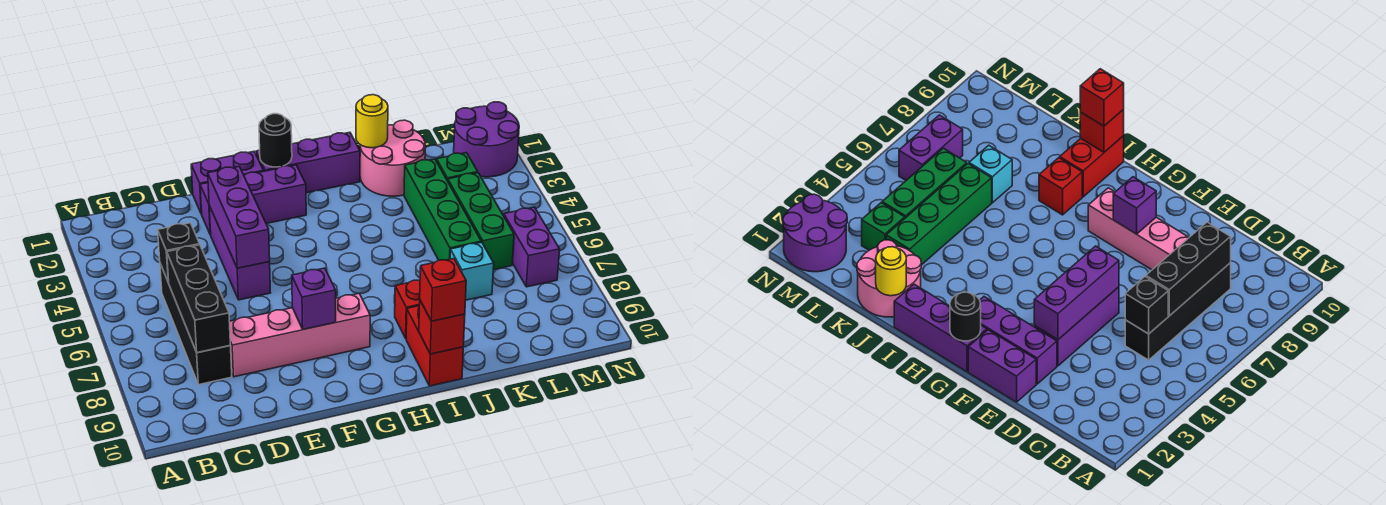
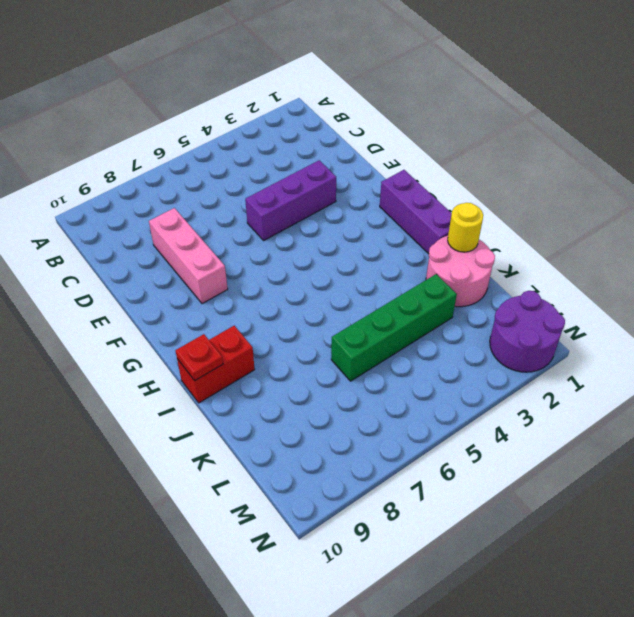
pink brick D8:F8 level 1 -> pink brick D8:G8 level 1
red plate I10 level 2 -> red brick I10 level 2
none -> black brick C5:C8 level 1
none -> purple brick E1:F1 level 1
none -> purple brick E2:G2 level 1

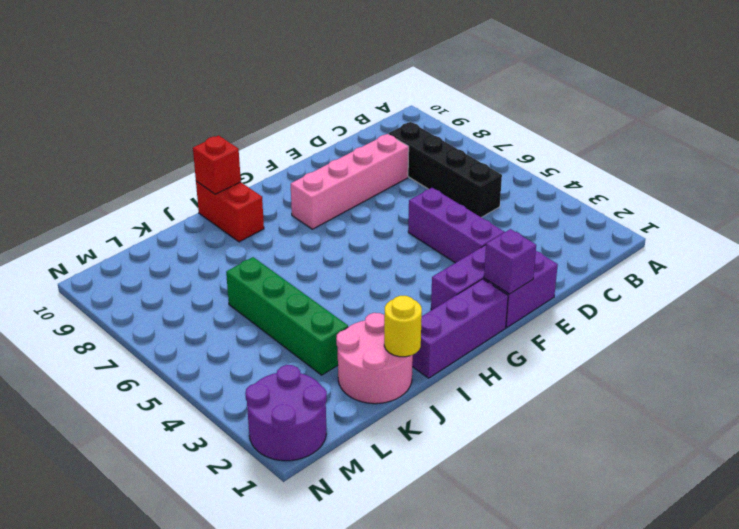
purple brick F1 level 2 -> purple brick F8 level 2
none -> red brick I8 level 1
none -> cyan brick K7 level 1
none -> green brick L3 level 1

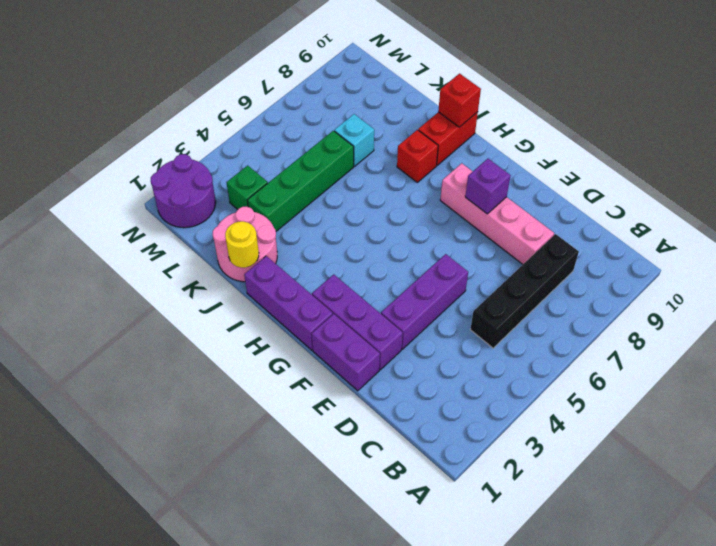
none -> green brick L4:L6 level 1
none -> purple brick M6:M7 level 1
none -> black brick C5 level 2

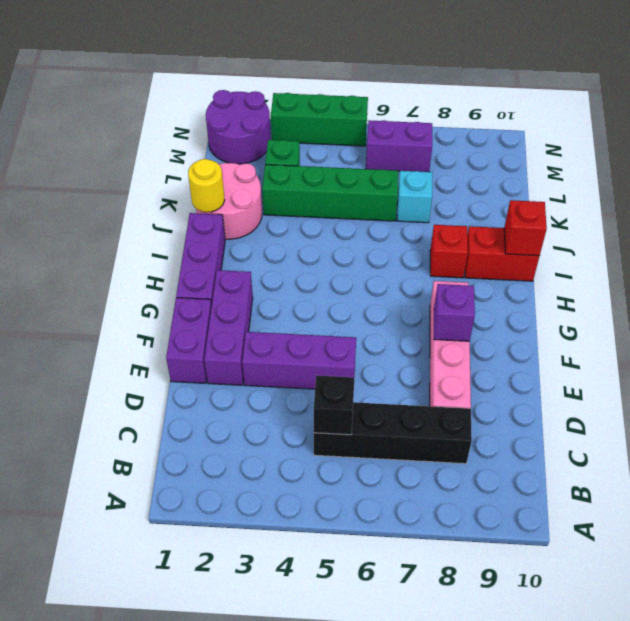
green brick N3:N5 level 1 -> green brick L4:L6 level 1
none -> black brick C6:C8 level 2
none -> purple brick E3:E5 level 2
none -> black round brick G1 level 2

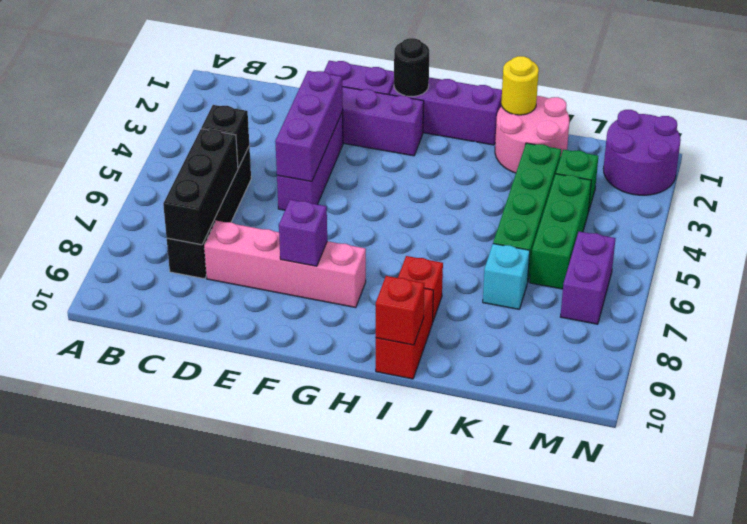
none -> red brick I10 level 3

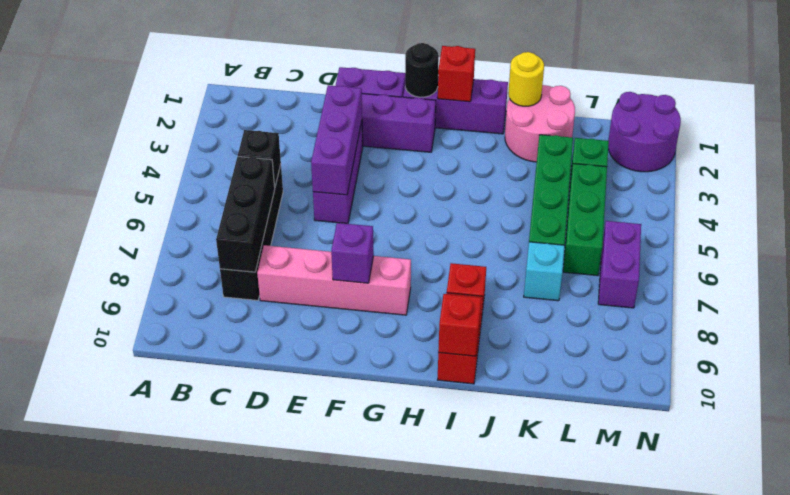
red brick H1 level 2 -> red brick I10 level 3

